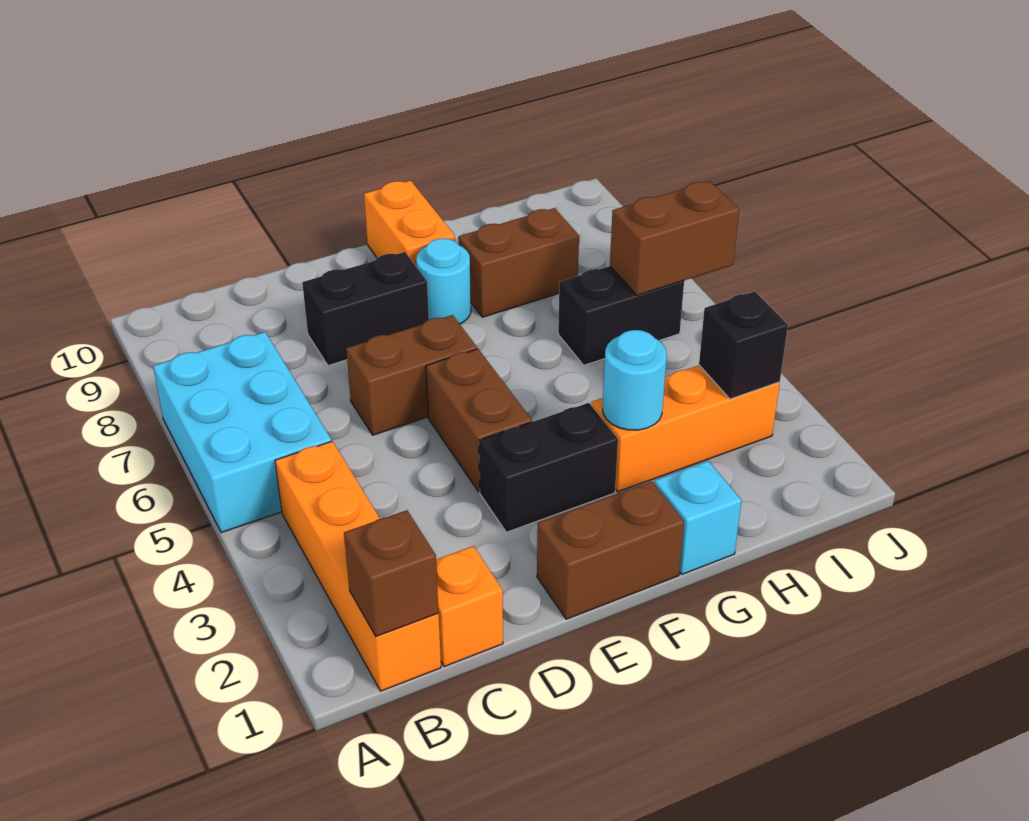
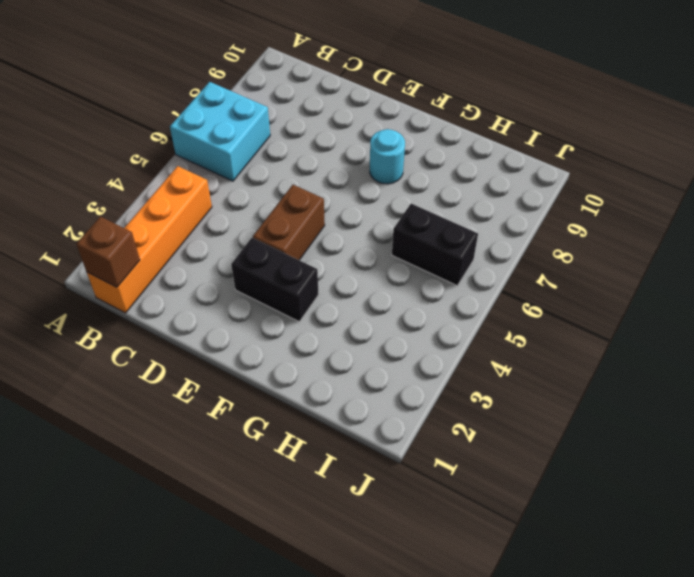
cyan brick A6:B7 level 1 -> cyan brick A5:B7 level 1
none -> orange brick C1 level 1
none -> brown brick D6:E6 level 1
none -> black brick D8:E8 level 1

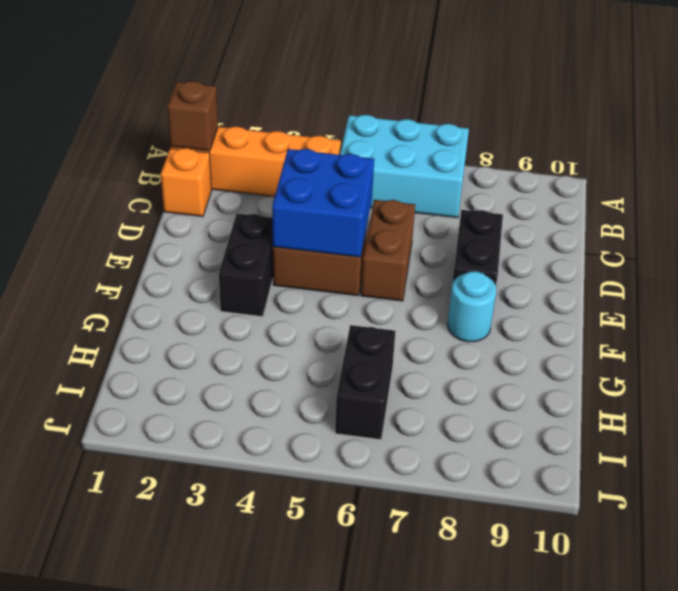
blue brick D4:E5 level 2 -> none
none -> brown brick E1:F1 level 1
none -> orange brick F9:F10 level 1
none -> cyan brick G1 level 1

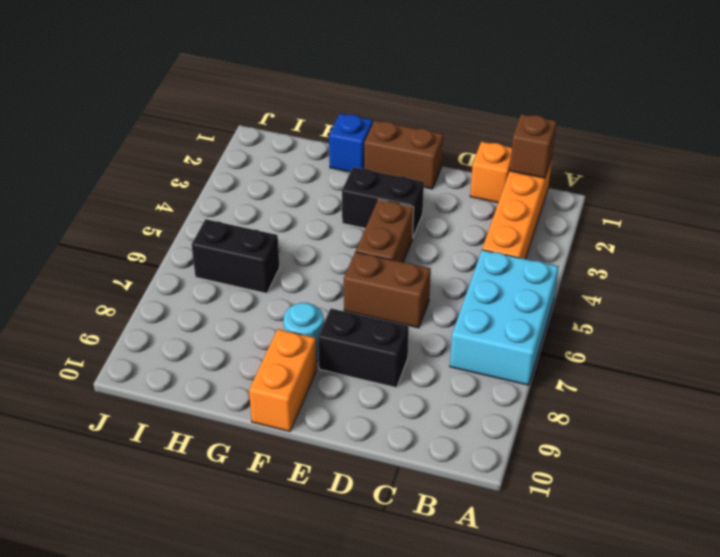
blue brick G1 level 1 -> cyan brick G1 level 1
none -> orange brick G3:I3 level 1
none -> brown brick G8:H8 level 1
none -> cyan round brick G3 level 2

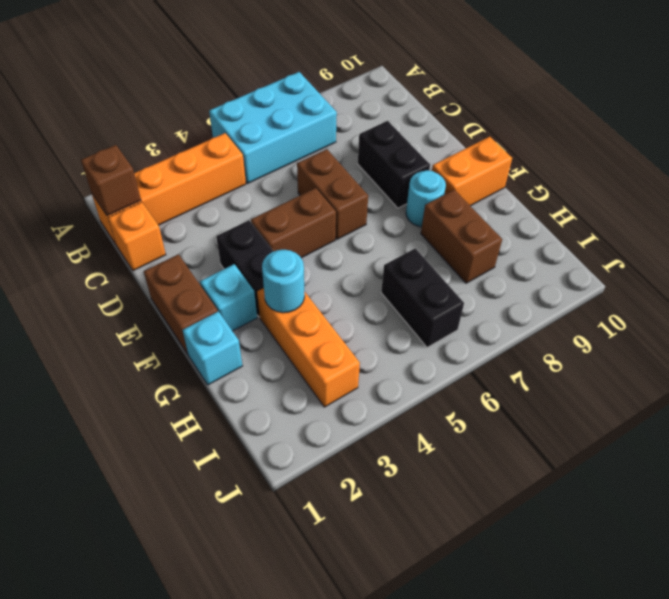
cyan brick F2 level 1 -> none
none -> black brick I3 level 2
none -> brown brick I6:J6 level 2

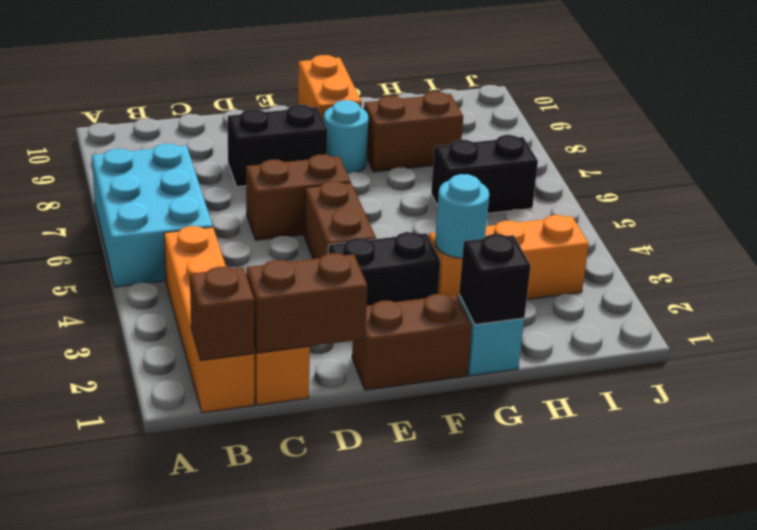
brown brick C1:D1 level 2 -> brown brick I6:J6 level 2
black brick G1 level 2 -> black brick I3 level 2

